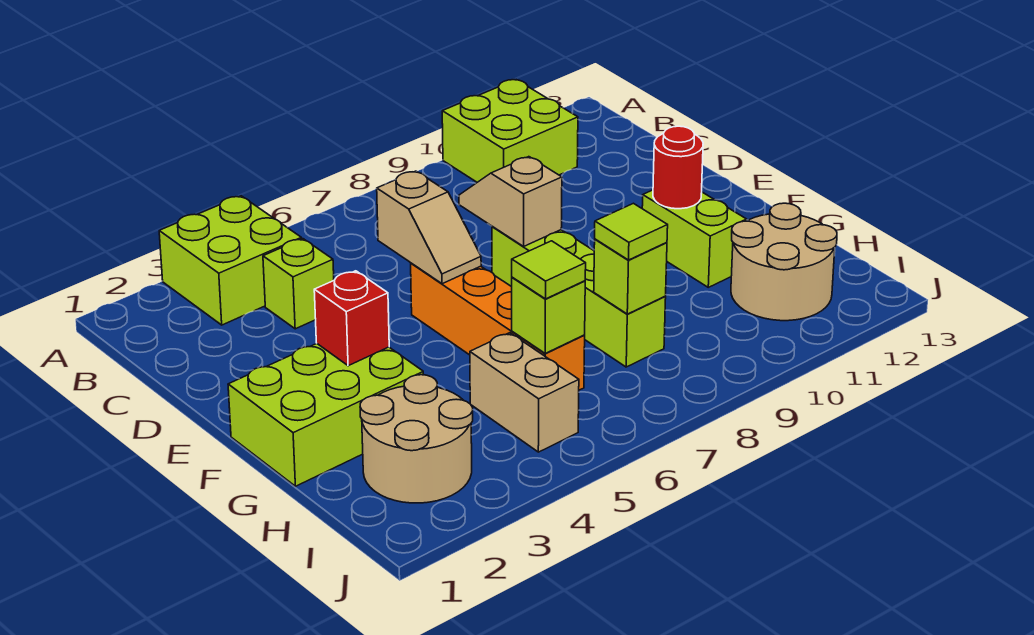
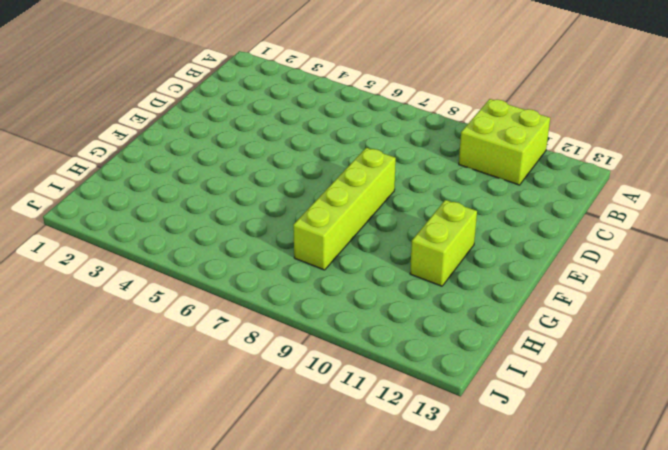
none -> lime brick A3:B4 level 1
none -> lime brick C4 level 1
none -> orange brick E6:H6 level 1

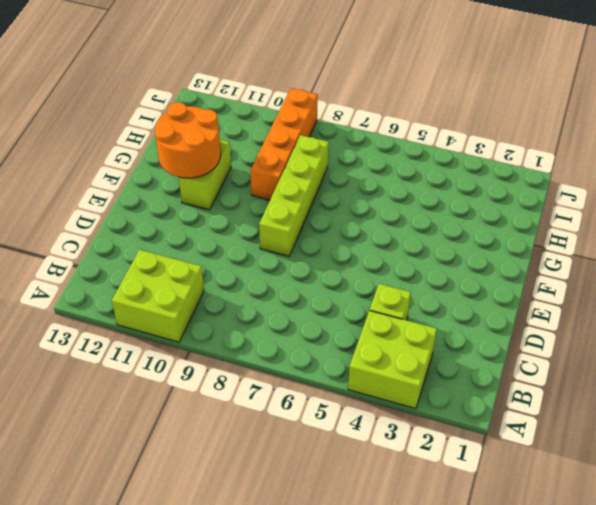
orange round brick F11:G12 level 2 -> red round brick F11 level 2
orange brick G9:J9 level 1 -> orange brick E6:H6 level 1
none -> lime brick F1:G3 level 1
none -> tan round brick H2:I3 level 1
none -> tan brick H5:I5 level 1

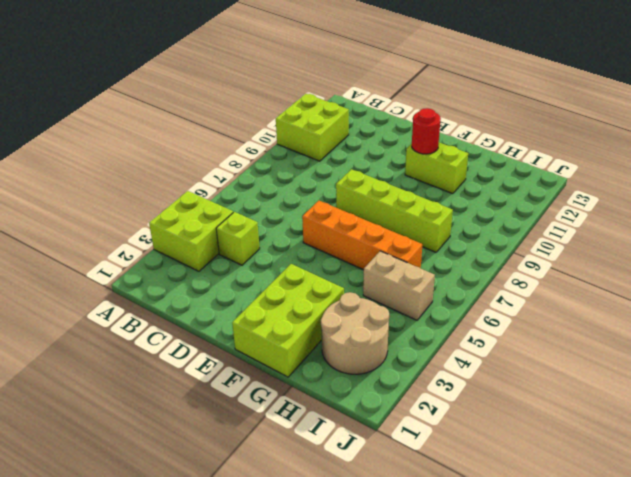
none -> tan round brick H11:I12 level 1
none -> tan slope D6:E6 level 2 top D
none -> tan slope D8:E8 level 2 top E

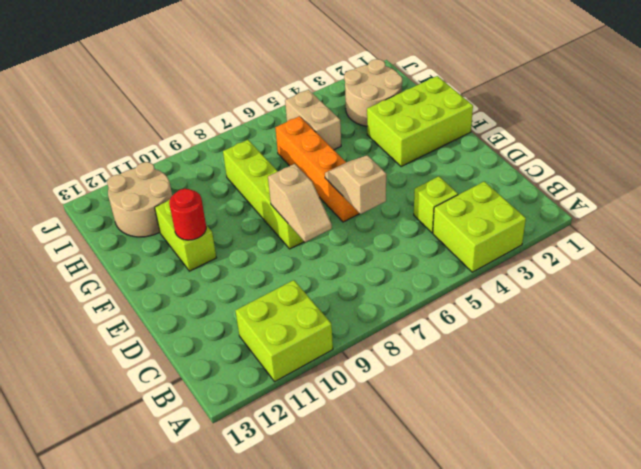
none -> red brick F3 level 2
none -> lime brick H6 level 2
none -> lime brick H8 level 2

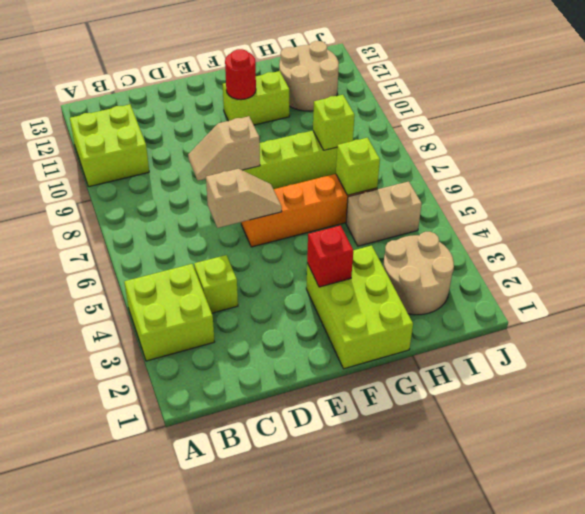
none -> lime tile H6 level 3
none -> lime tile H8 level 3

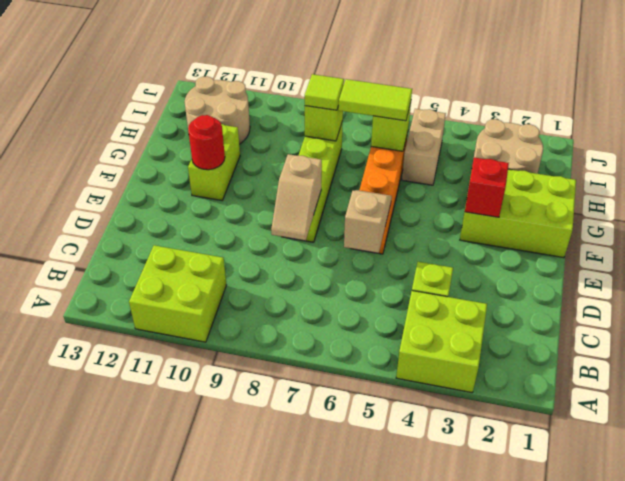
lime tile H6:H7 level 3 -> lime tile H6 level 3

